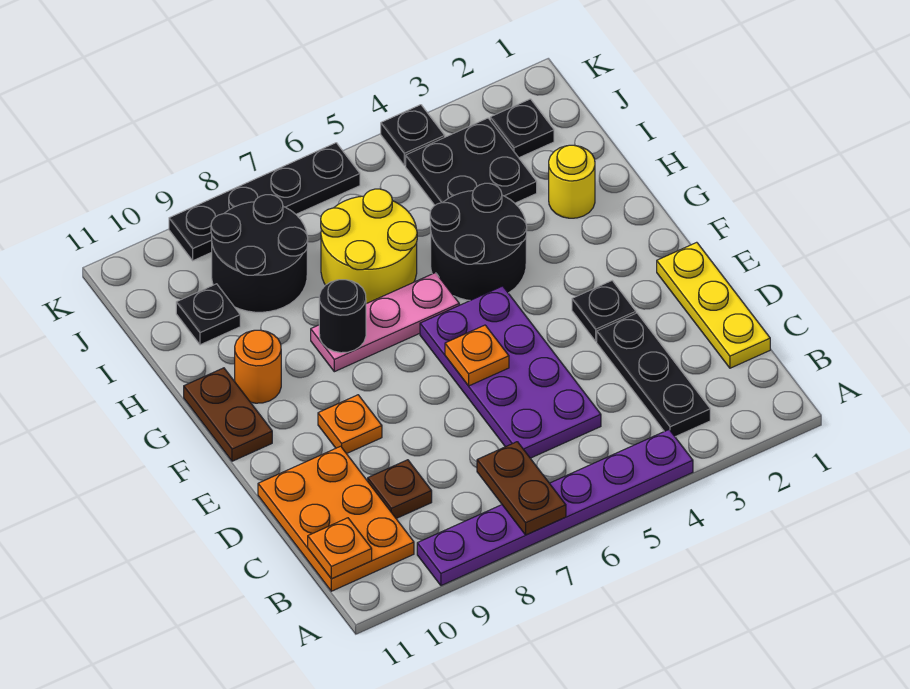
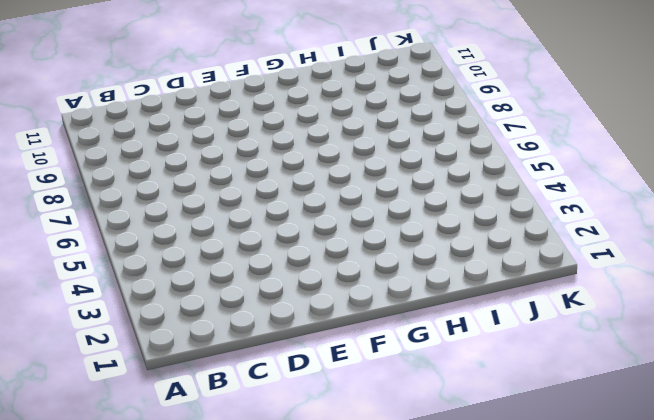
none -> purple plate A4:A9 level 1
none -> black plate B3:D3 level 1
none -> orange plate B10:D11 level 1

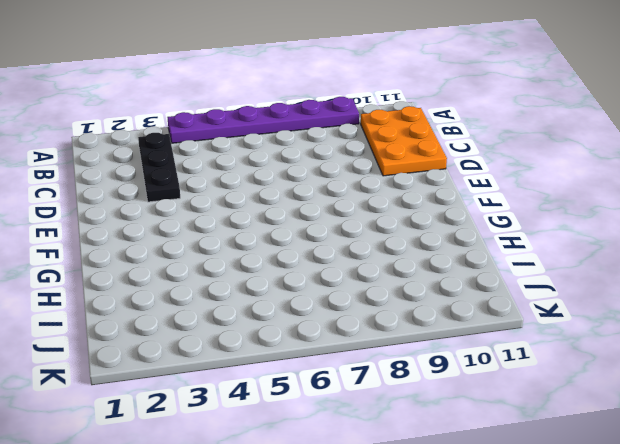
none -> yellow plate C1:E1 level 1
none -> purple plate C5:F6 level 1
none -> brown plate C9 level 1

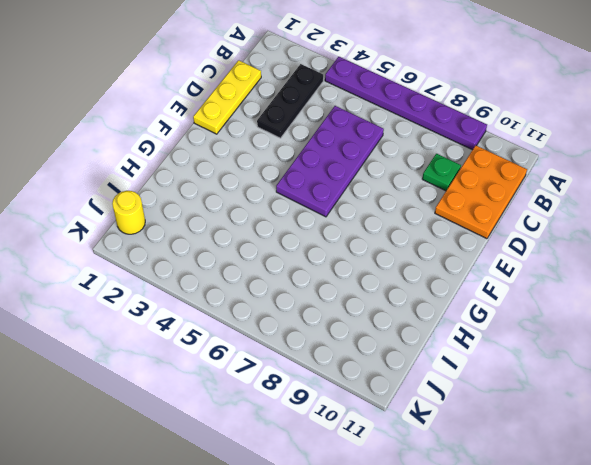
green plate C9 level 1 -> brown plate C9 level 1
yellow round brick J1 level 1 -> yellow round brick H2 level 1
none -> black plate E3 level 1
none -> orange plate E9 level 1
none -> brown plate F11:G11 level 1

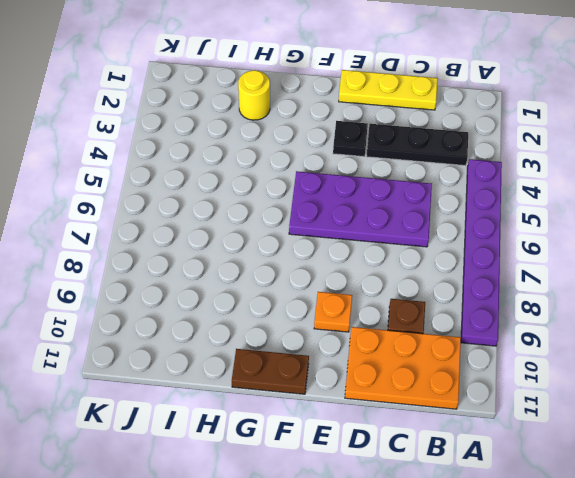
none -> black round brick G4:H5 level 1
none -> pink plate G6:G8 level 1
none -> orange round brick G10 level 1

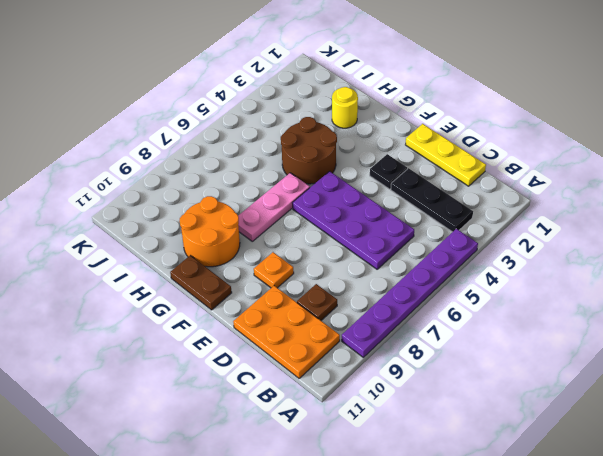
brown round brick G4:H5 level 1 -> black round brick G4:H5 level 1
orange round brick G9:H10 level 1 -> orange round brick G10 level 1
none -> yellow round brick H6:I7 level 1
none -> black plate I3:J4 level 1
none -> black round brick I8:J9 level 1

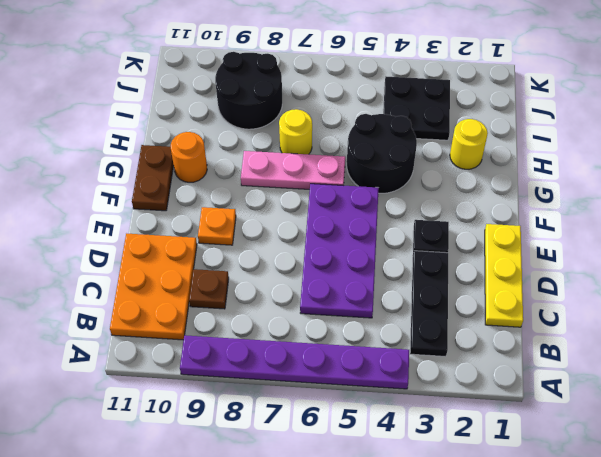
yellow round brick H7 level 1 -> yellow round brick H6:I7 level 1
none -> black plate I10 level 1
none -> black plate J2 level 1
none -> black plate K4 level 1

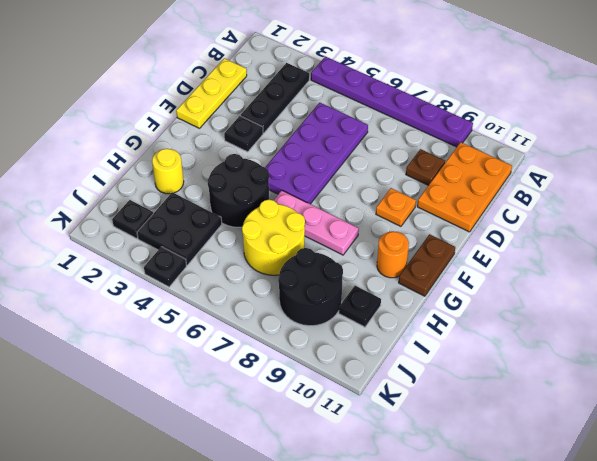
none -> black plate K6:K9 level 1
none -> brown plate A7:B7 level 2
none -> orange plate B11 level 2

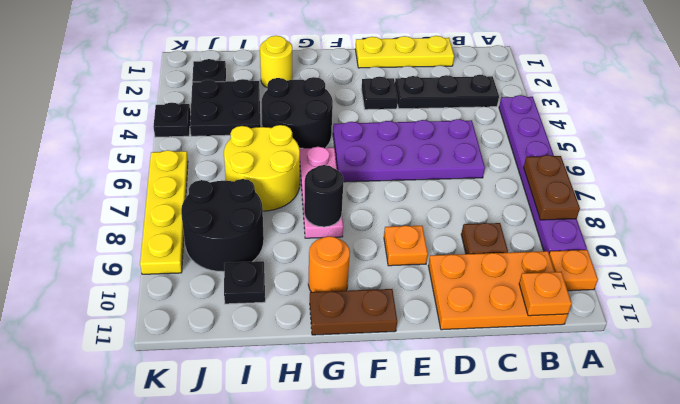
brown plate A7:A8 level 2 -> brown plate A7:B7 level 2
orange plate A10 level 1 -> orange plate E6 level 2
yellow plate K6:K9 level 1 -> black plate K6:K9 level 1

